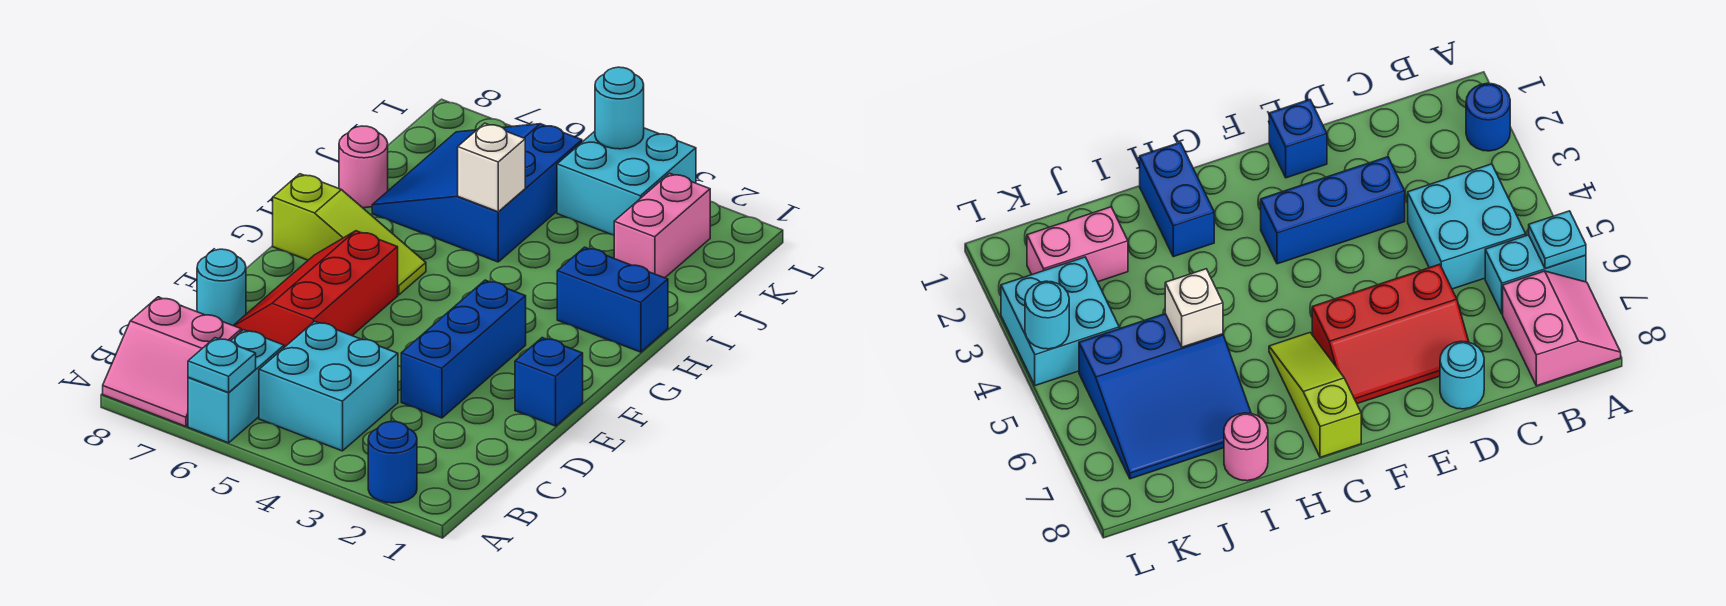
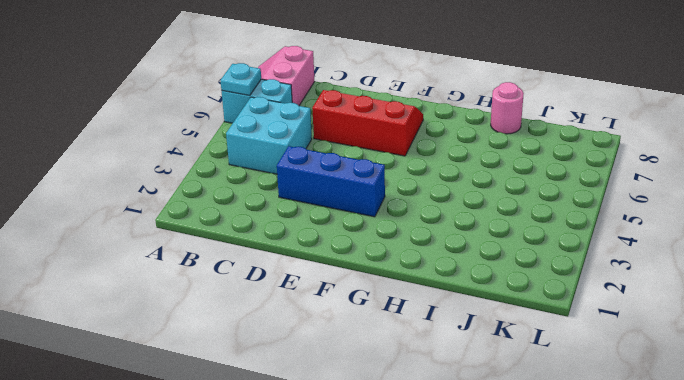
none -> blue round brick A2 level 1
none -> cyan round brick D8 level 1
none -> blue brick E1 level 1

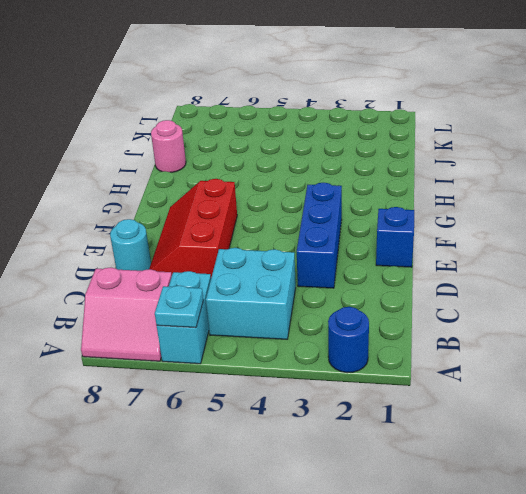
none -> lime slope G6:G8 level 1 top 8
none -> blue brick H1:H2 level 1
none -> blue slope I5:K7 level 1 top 5

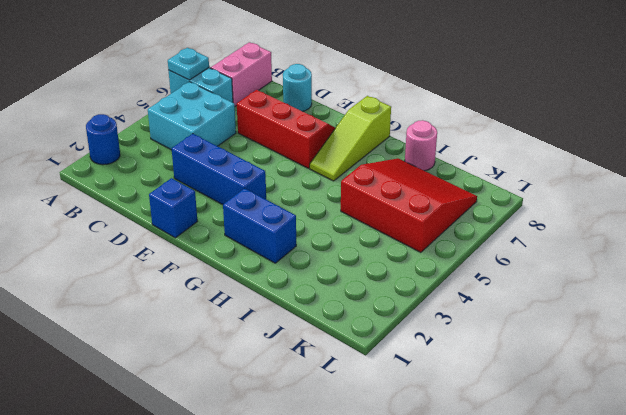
blue brick G2:H2 level 1 -> blue brick H1:H2 level 1
red slope I5:K7 level 1 top 5 -> blue slope I5:K7 level 1 top 5
none -> pink brick J2:K2 level 1
none -> cyan brick K3:L4 level 1
none -> white brick I5 level 2

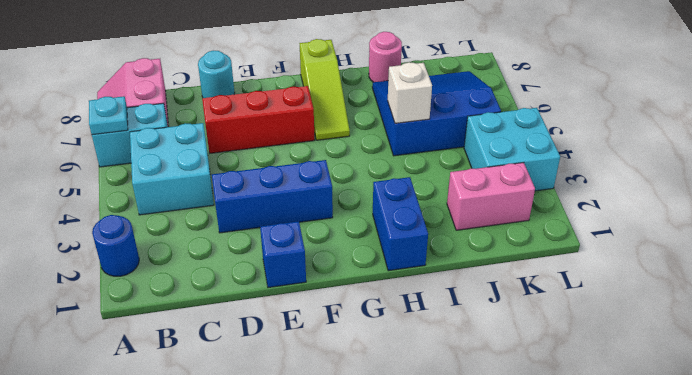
none -> cyan round brick L4 level 2

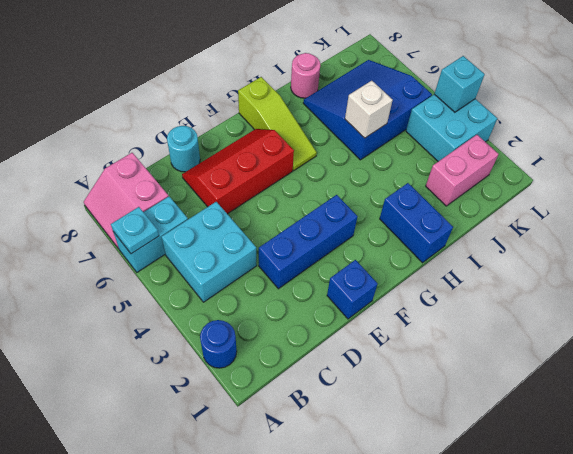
cyan brick L4 level 2 -> cyan round brick L4 level 2

